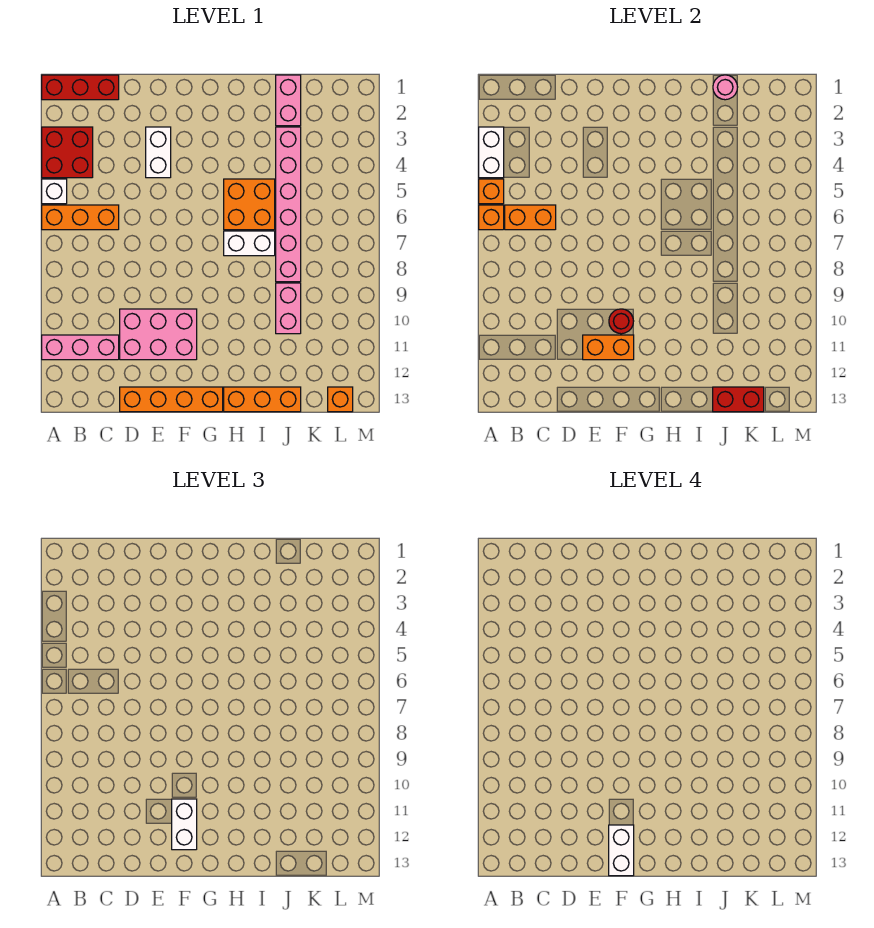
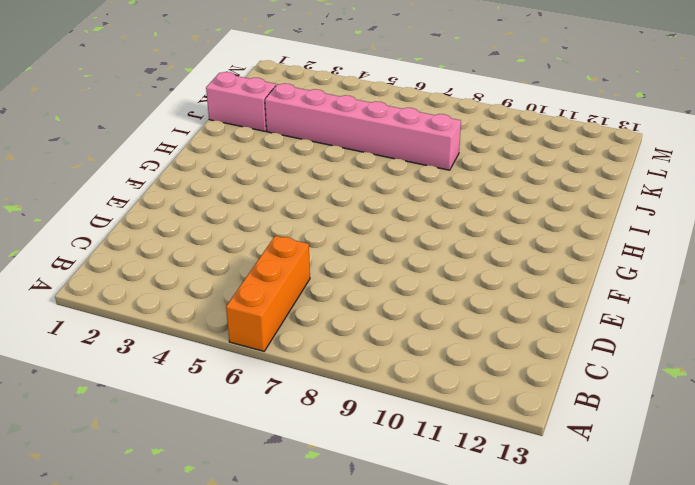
none -> red brick A1:C1 level 1
none -> red brick A3:B4 level 1
none -> white brick A5 level 1

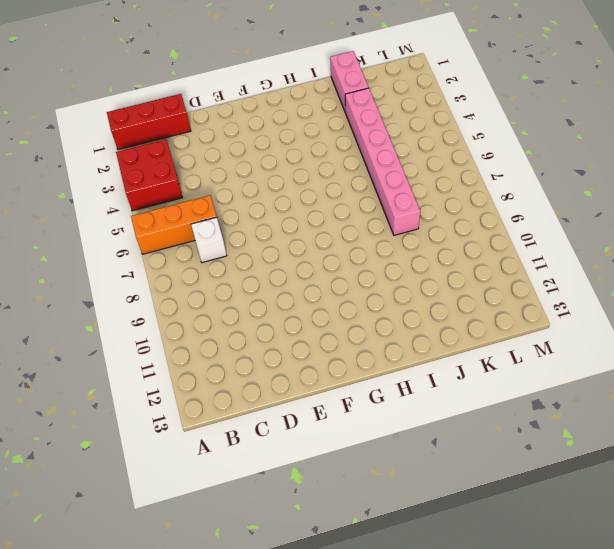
white brick C7 level 1 -> white brick A5 level 1
none -> pink brick A11:C11 level 1
none -> pink brick D10:F11 level 1
none -> orange brick D13:G13 level 1

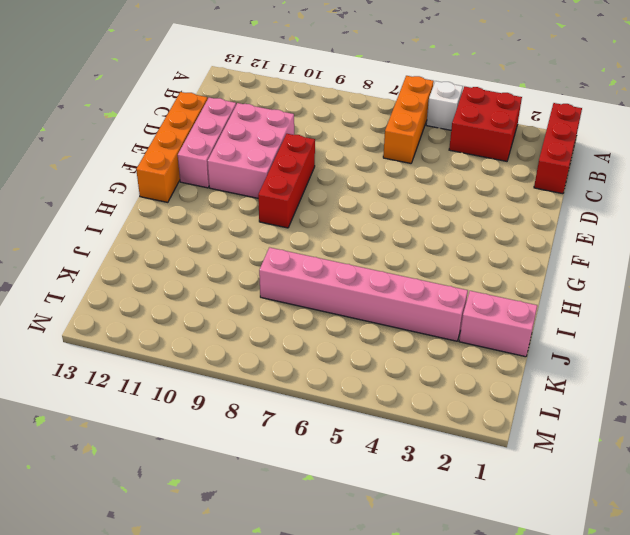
pink brick D12:F12 level 1 -> pink brick A11:C11 level 1
red brick E9:G9 level 1 -> none
none -> white brick E3:E4 level 1
none -> orange brick H5:I6 level 1
none -> white brick H7:I7 level 1

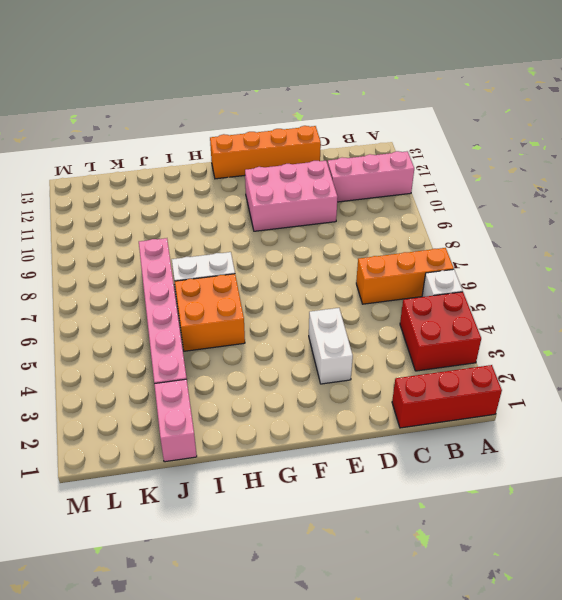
none -> orange brick H13:J13 level 1
none -> pink brick J9:J10 level 1
none -> orange brick L13 level 1

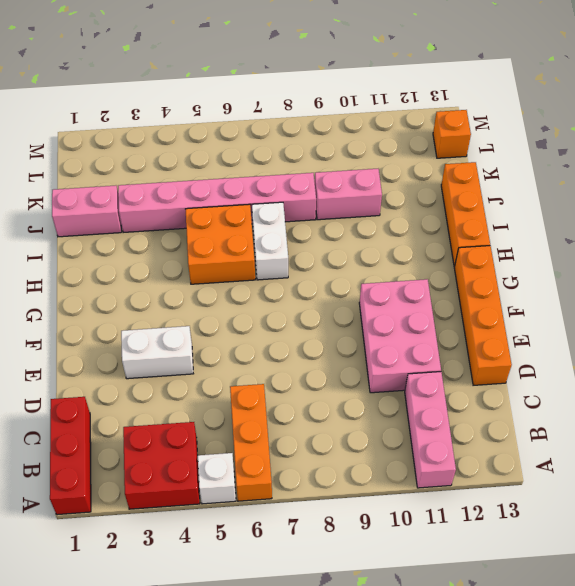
none -> white brick A3:A4 level 2
none -> orange brick A5 level 2
none -> orange brick A6 level 2

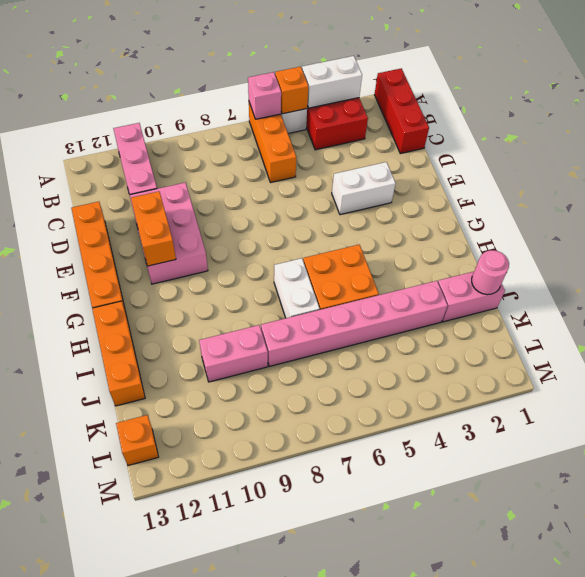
pink brick A6 level 2 -> orange brick A6 level 2
none -> orange brick B6:C6 level 2
none -> red round brick F10 level 2
none -> red brick J13:K13 level 2

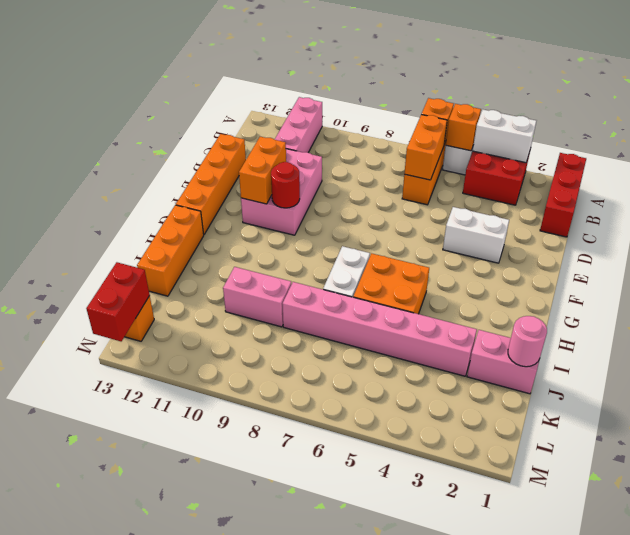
red brick L13:M13 level 2 -> red brick J13:K13 level 2
none -> white brick F11:F12 level 3
none -> white brick F12:F13 level 4

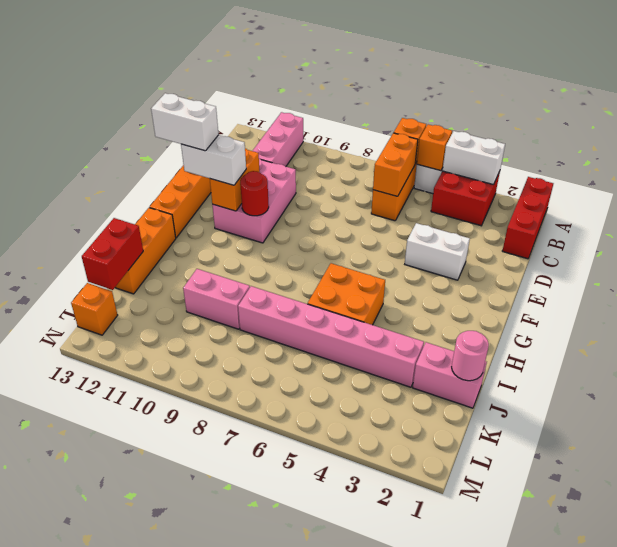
none -> white brick H7:I7 level 1

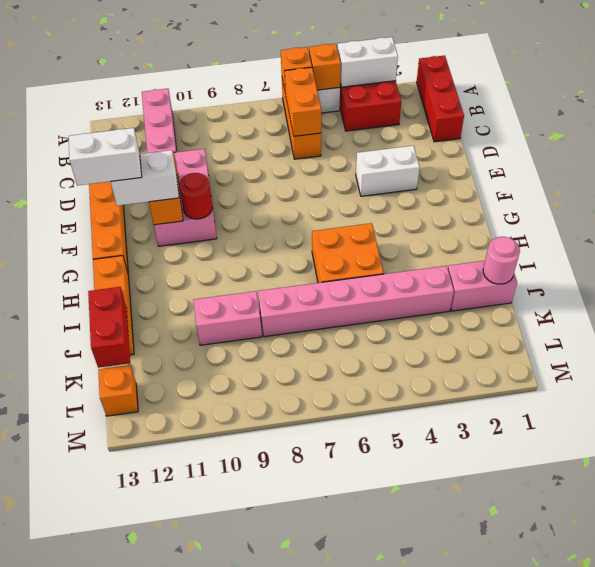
none -> white brick H7:I7 level 1

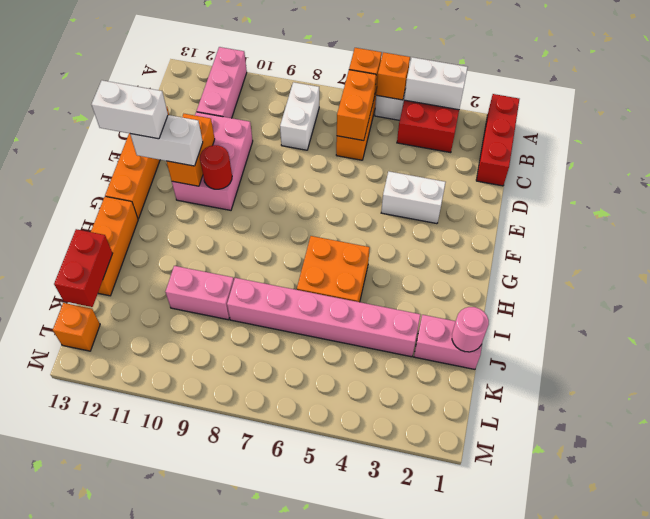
white brick B8:C8 level 1 -> white brick H7:I7 level 1

